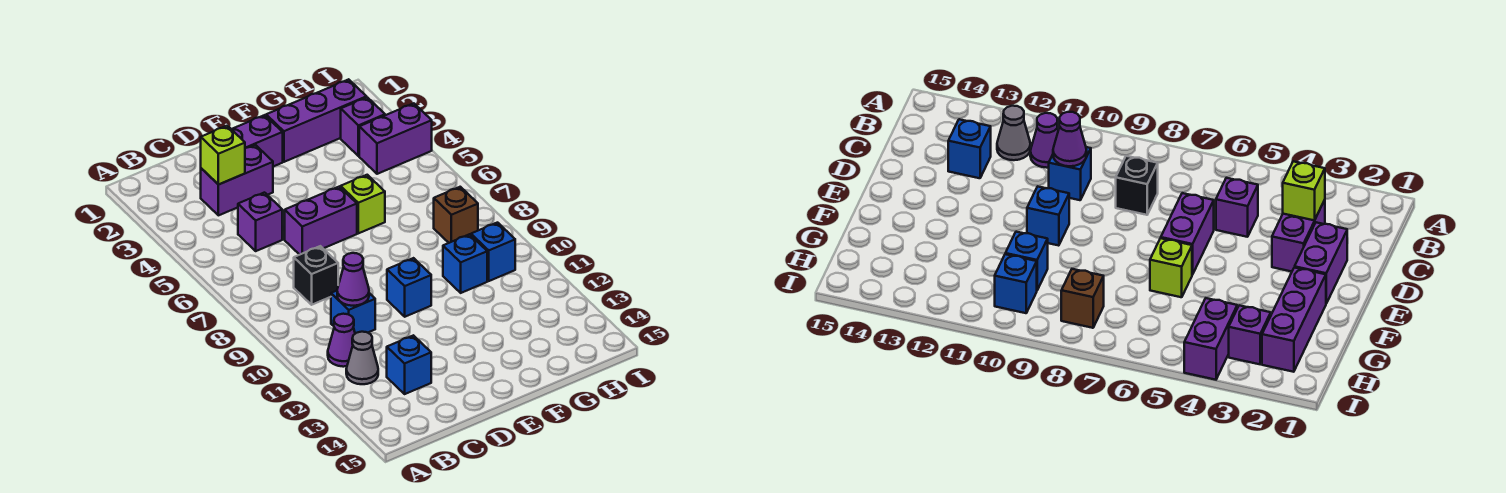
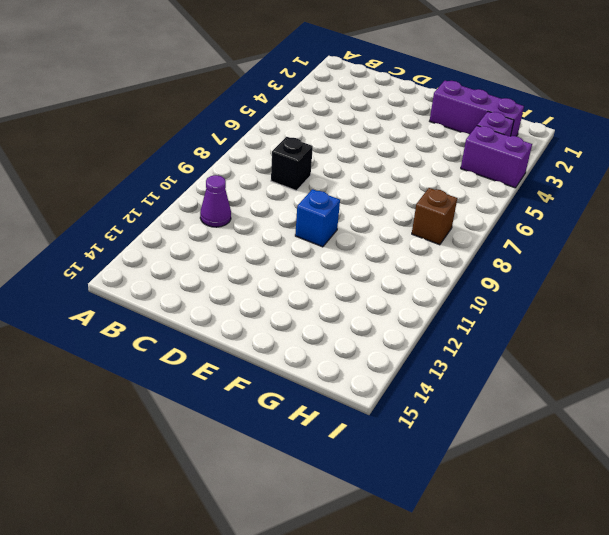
none -> grey cone B12 level 1
none -> purple brick C3:D3 level 1
none -> purple brick C5 level 1

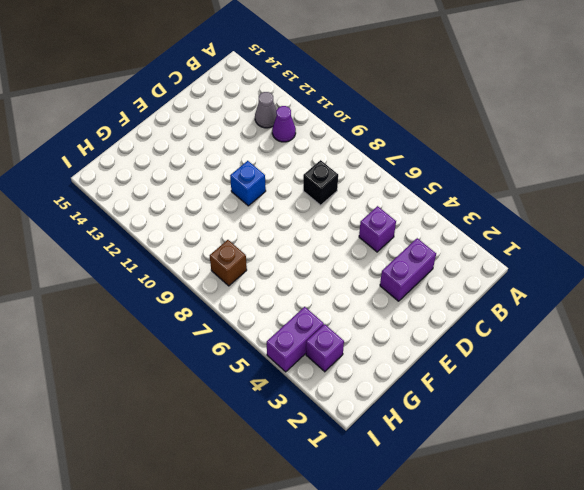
none -> blue brick C10 level 1
none -> blue brick C13 level 1
none -> purple brick D2:E2 level 1

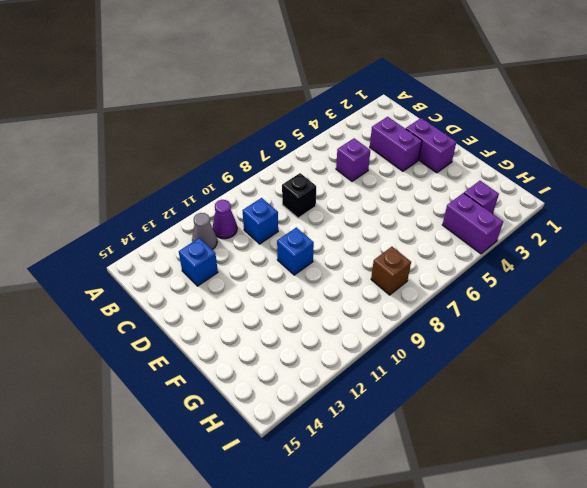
none -> purple brick D6:E6 level 1
none -> purple brick F2:H2 level 1
none -> lime brick F6 level 1

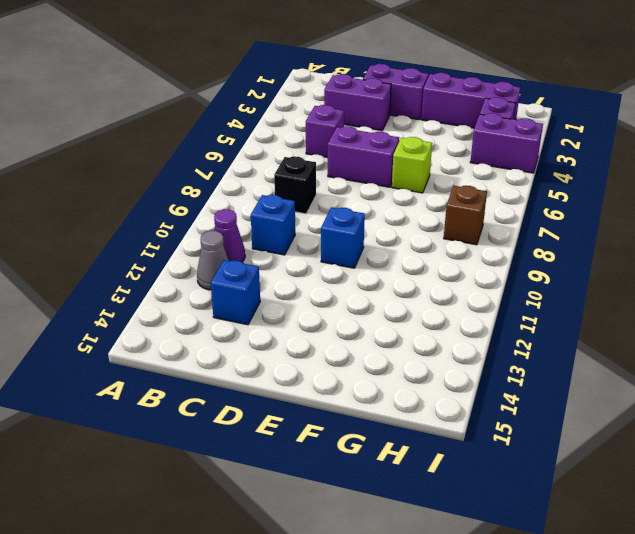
none -> blue brick G10 level 1
none -> blue brick H10 level 1
none -> lime brick C3 level 2

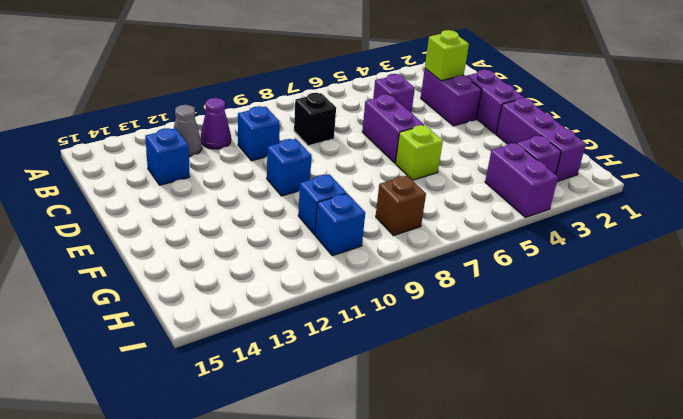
none -> purple cone C10 level 2

